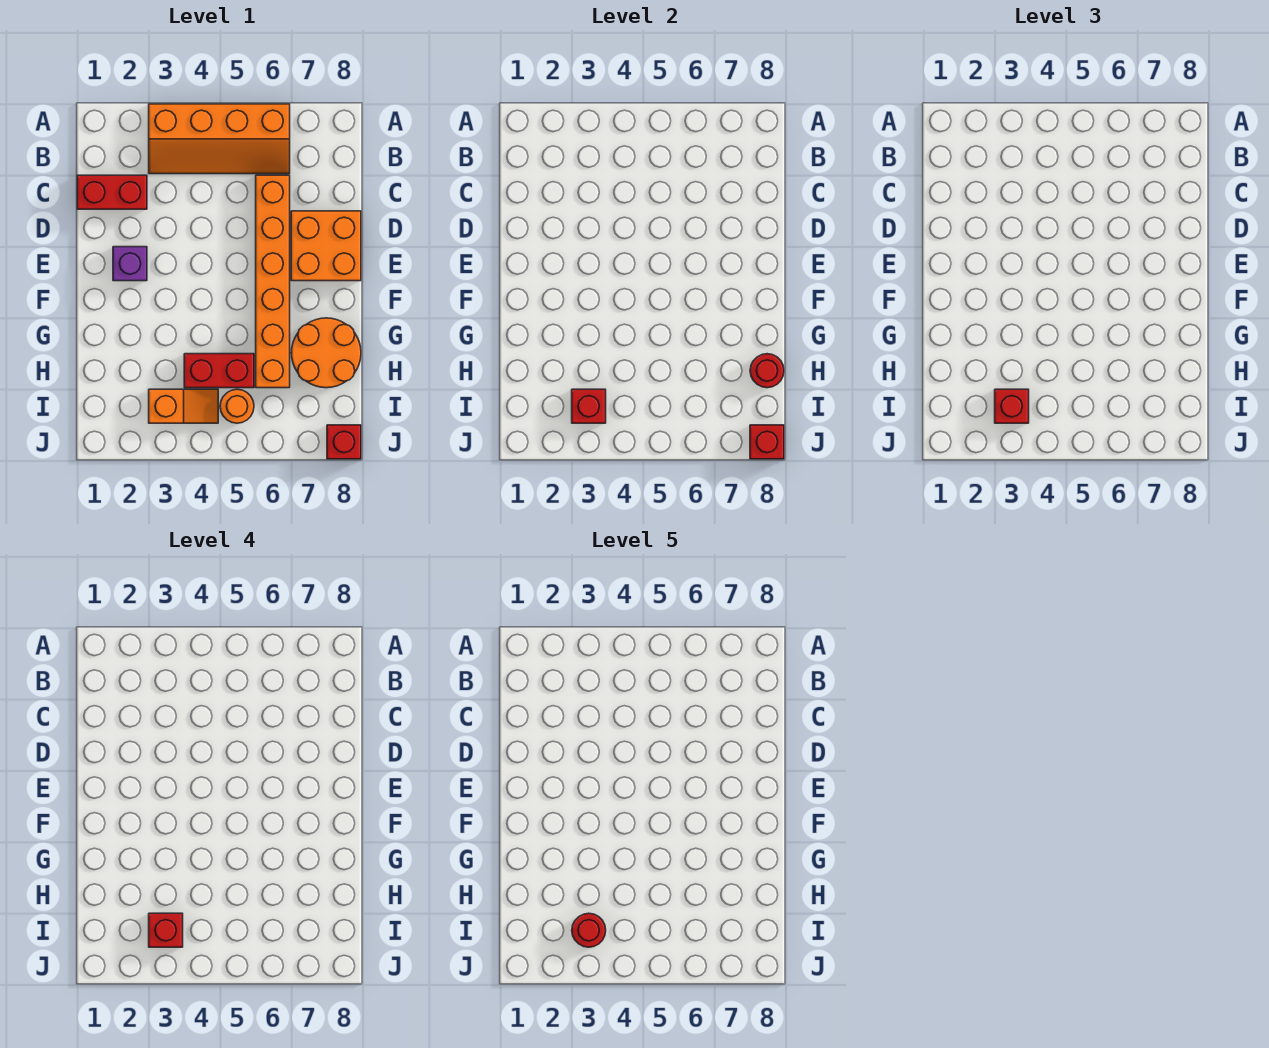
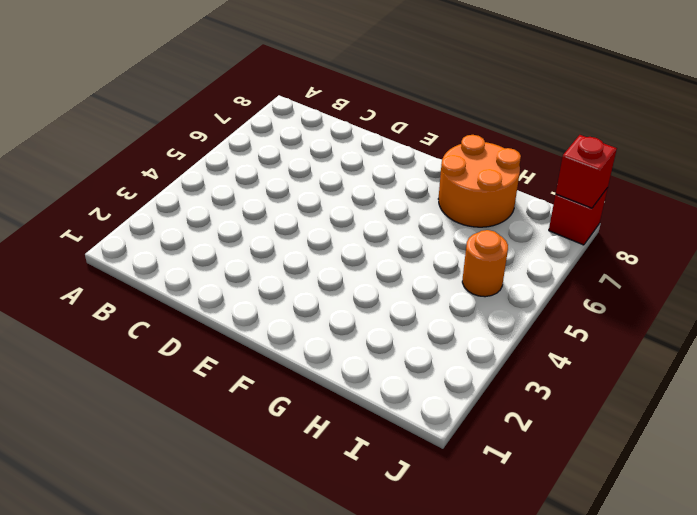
none -> orange slope A3:B6 level 1 top A
none -> red brick C1:C2 level 1
none -> orange brick C6:H6 level 1

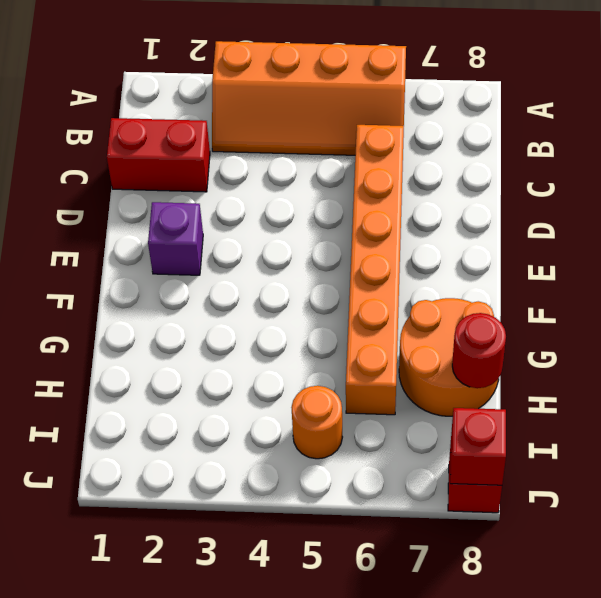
none -> orange brick D7:E8 level 1
none -> red brick H4:H5 level 1
none -> orange slope I3:I4 level 1 top 3

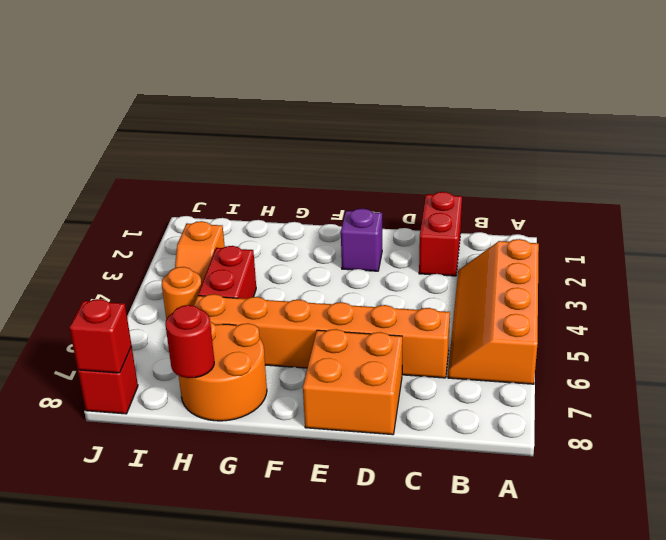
none -> red brick I3 level 2
none -> red brick I3 level 3
none -> red brick I3 level 4

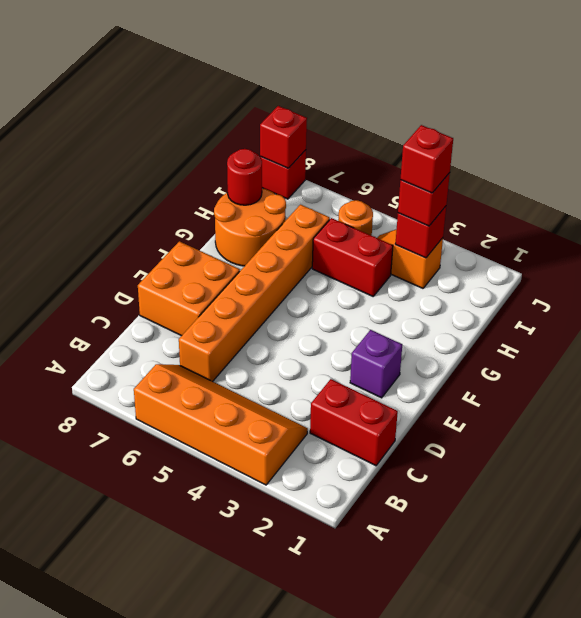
none -> red round brick I3 level 5

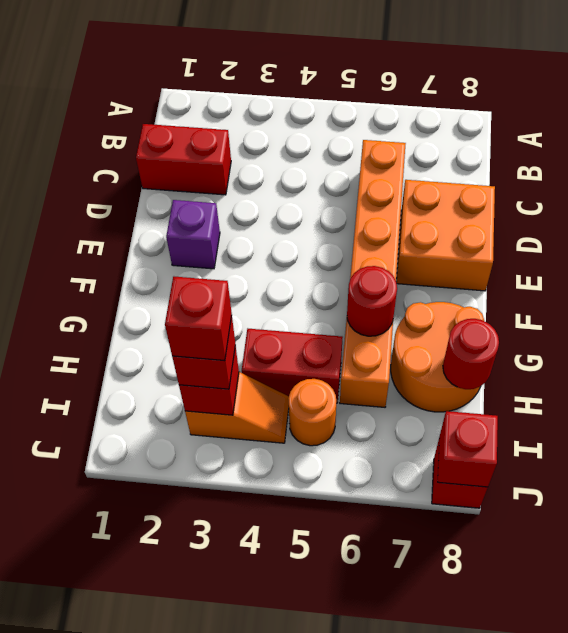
red round brick G6 level 2 -> red round brick I3 level 5
none -> orange slope A3:B6 level 1 top A

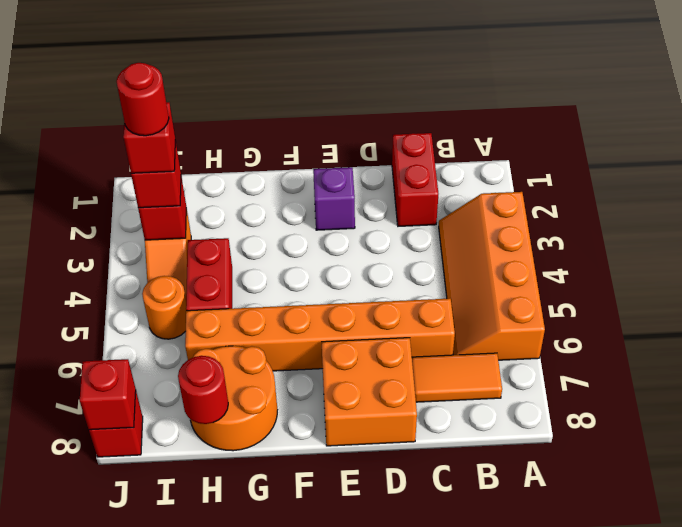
orange tile B7:C7 level 1 -> none

